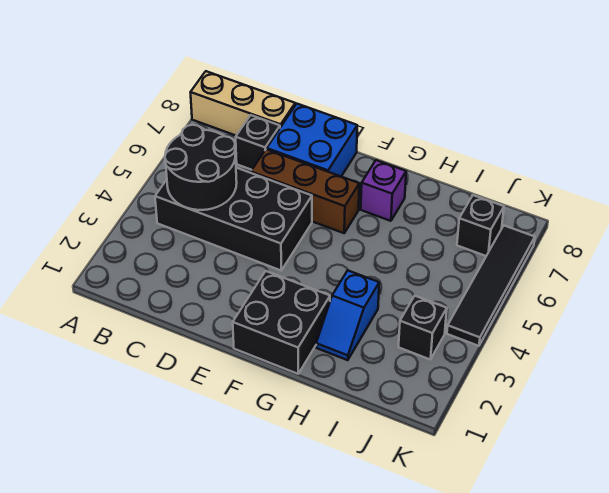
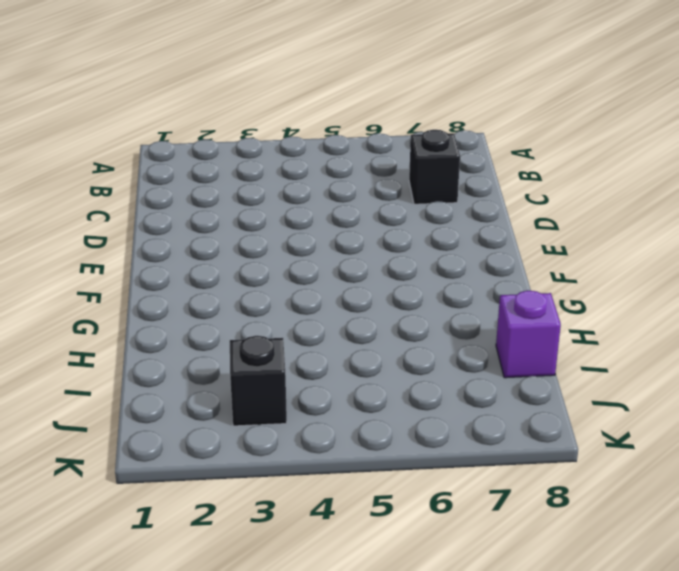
purple brick I8 level 1 -> purple brick G7 level 1
none -> tan brick A8:C8 level 1
none -> black brick B4:E5 level 1
none -> brown brick D6:F6 level 1

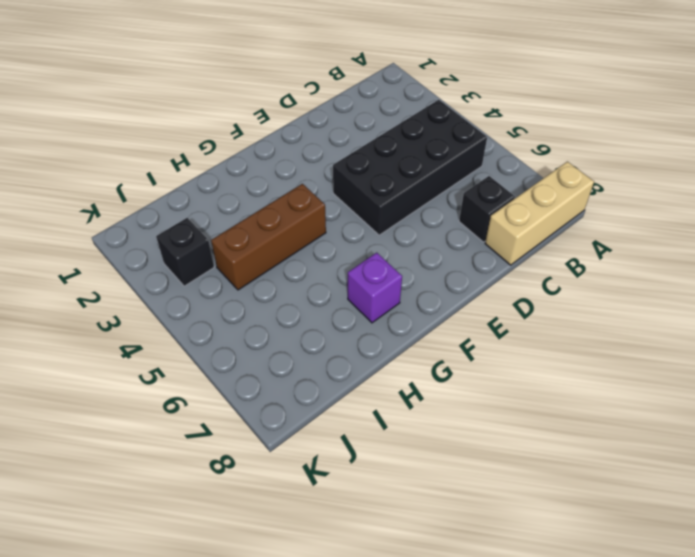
brown brick G4:I4 level 1 -> brown brick D6:F6 level 1
none -> blue brick D7:E8 level 1
none -> black brick F1:G2 level 1
none -> blue slope H2:H3 level 1 top 3

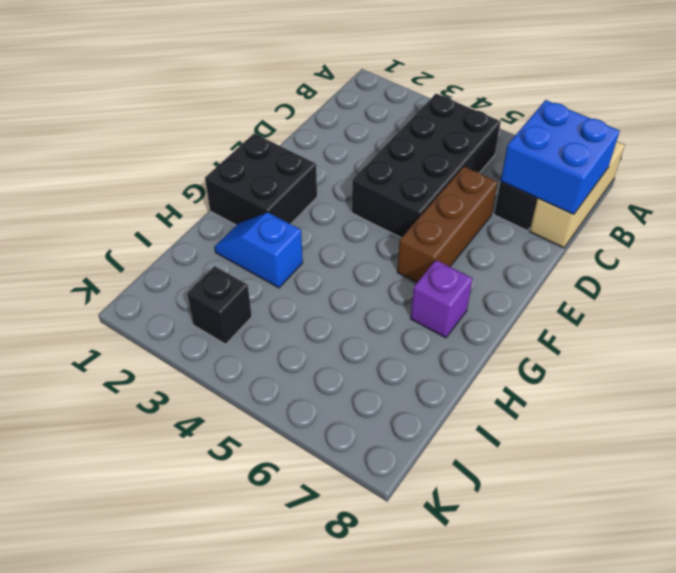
blue brick B7:C8 level 2 -> blue brick D7:E8 level 1
none -> black brick J7 level 1
none -> black tile K4:K7 level 1
none -> black round brick B4:C5 level 2

